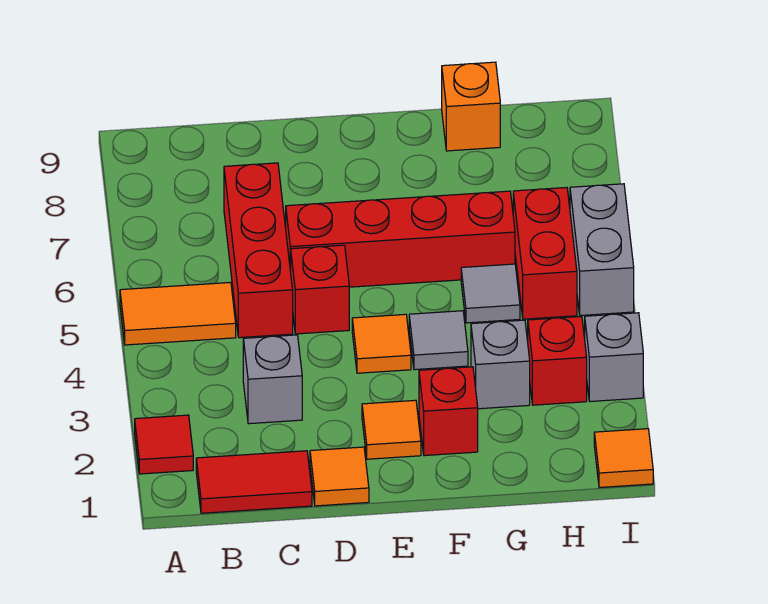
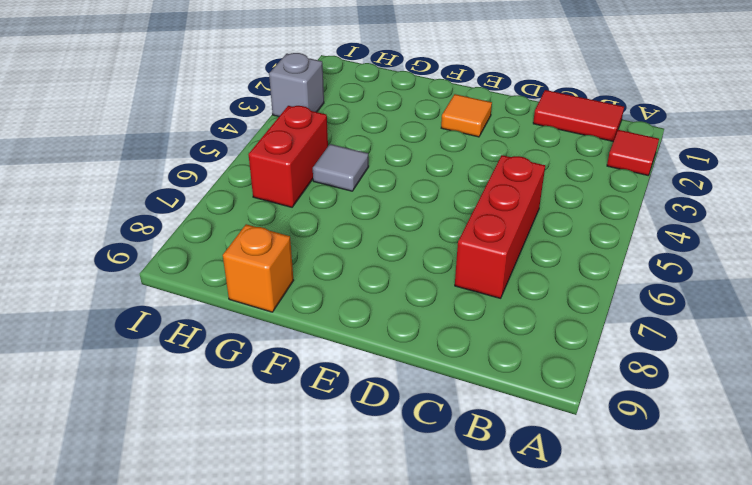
none -> orange tile A5:B5 level 1
none -> grey brick C3 level 1
none -> orange tile D1 level 1

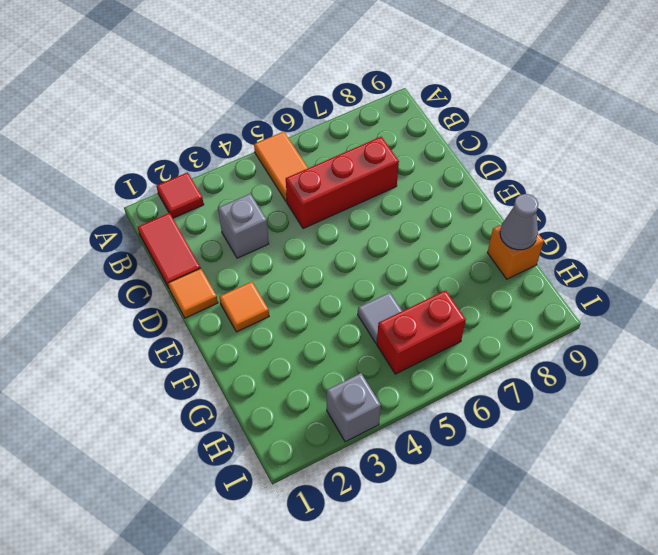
grey cone G9 level 2 -> none
none -> red brick D5 level 1
none -> red brick D6:G6 level 1
none -> orange tile E4 level 1

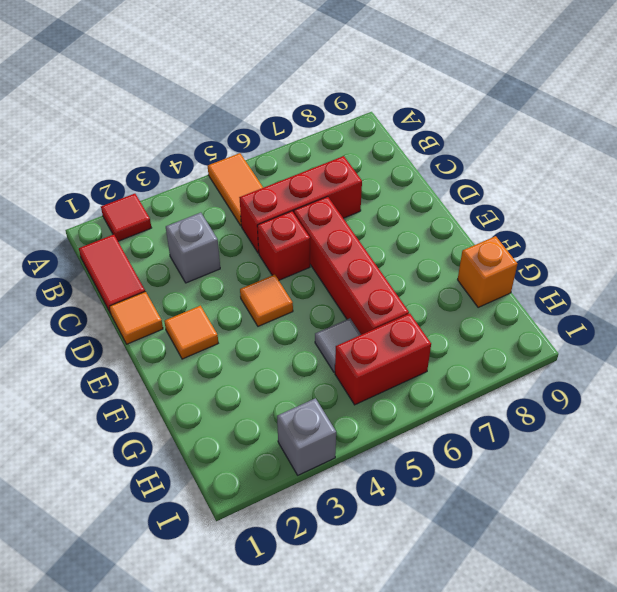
none -> red brick F2 level 1
none -> grey tile F4 level 1
none -> grey brick G3 level 1

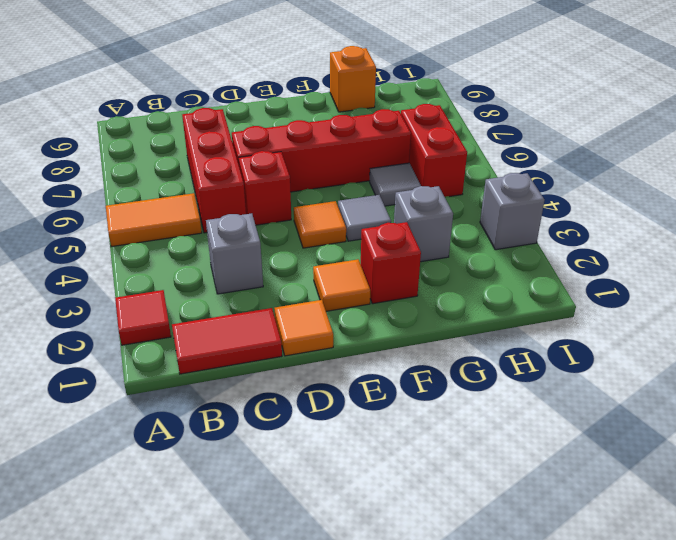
none -> red brick H3 level 1
none -> orange tile I1 level 1
none -> grey brick I5:I6 level 1

